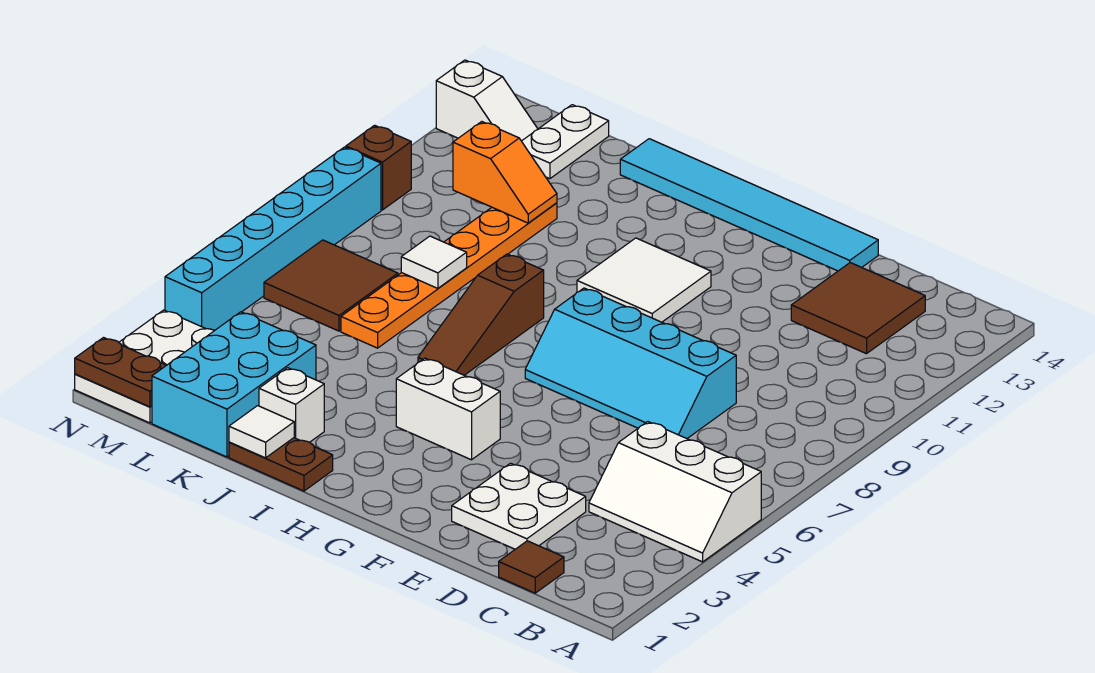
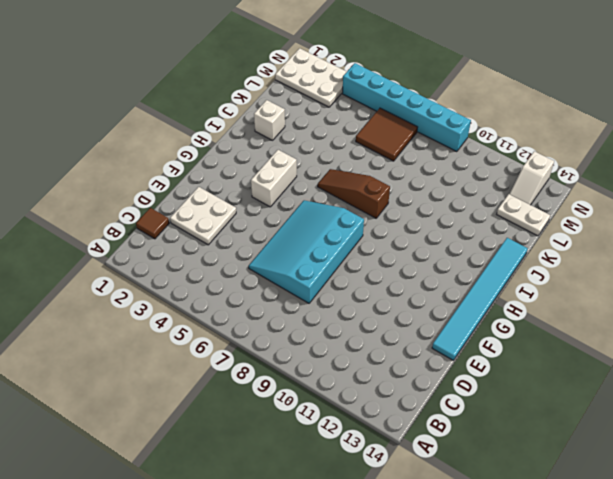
cyan slope D6:G8 level 1 top 8 -> cyan slope D7:G8 level 1 top 8
none -> white slope A4:C5 level 1 top 5
none -> brown tile C12:D13 level 1
none -> white tile G10:H11 level 1

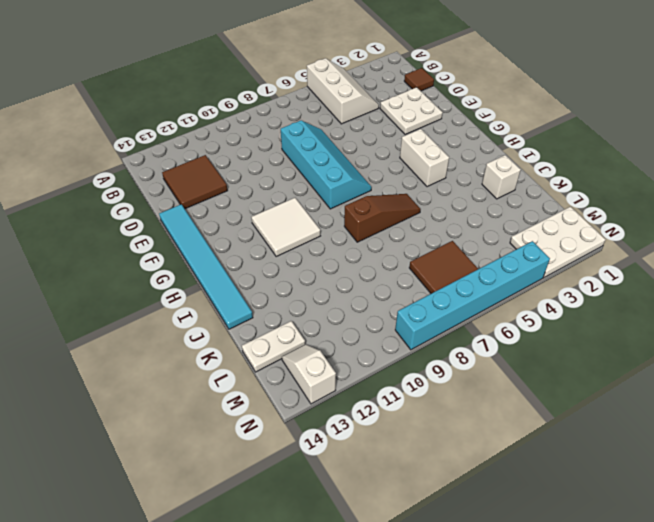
none -> brown plate I1:J1 level 1
none -> cyan brick K1:L3 level 1
none -> orange plate K6:K11 level 1

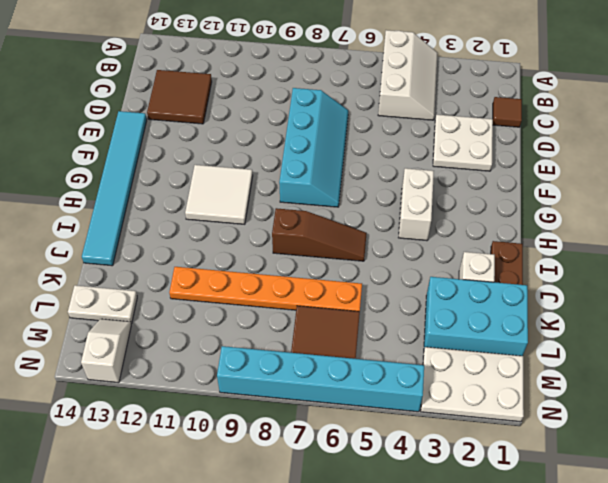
none -> brown brick N10 level 1
none -> white tile J1 level 2
none -> white tile K8 level 2

